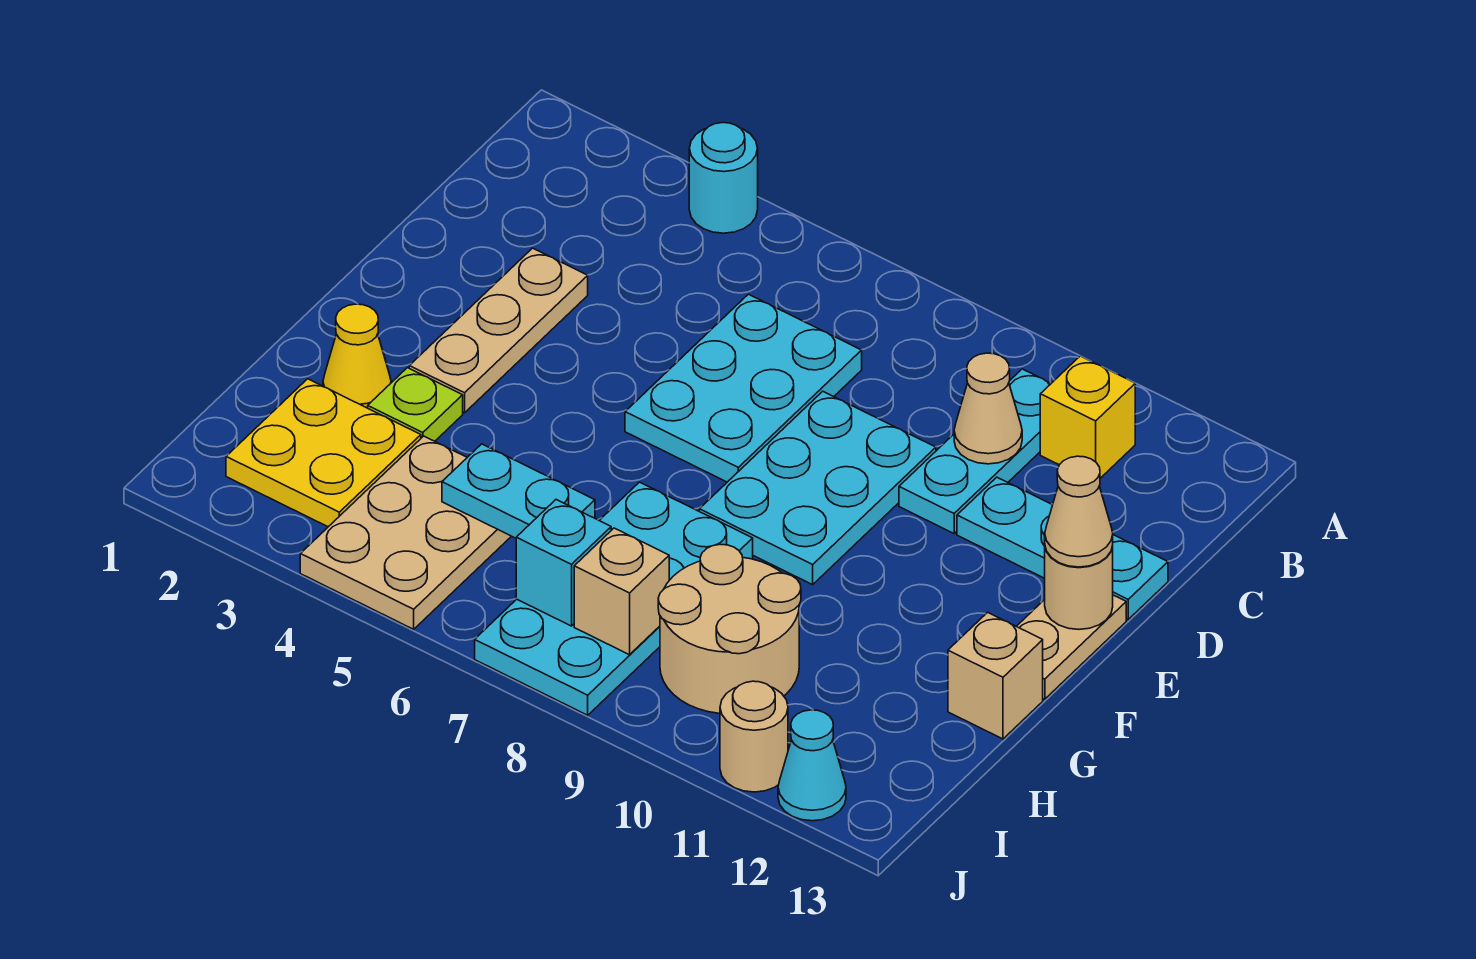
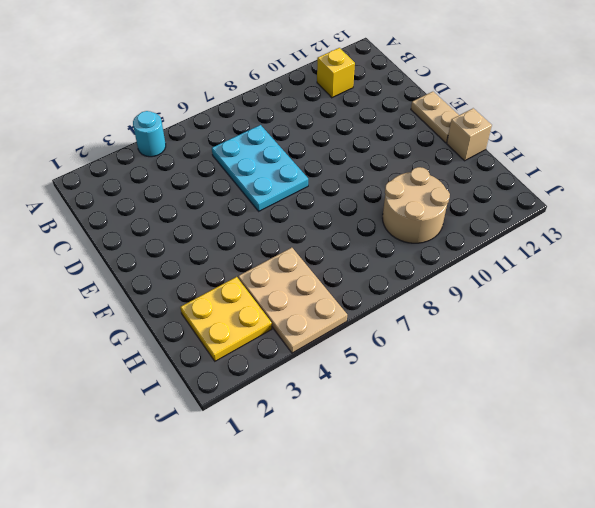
none -> cyan plate B10:D10 level 1
none -> tan plate D3:F3 level 1
none -> cyan plate D8:F9 level 1

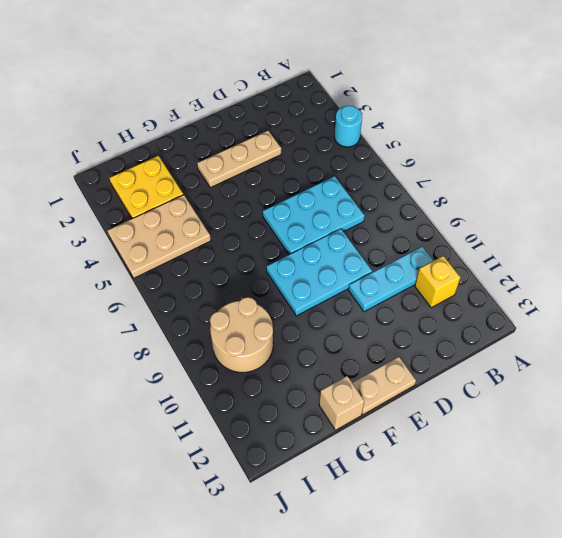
none -> cyan plate D11:D13 level 1
none -> yellow cone G2 level 1
none -> lime plate G3 level 1

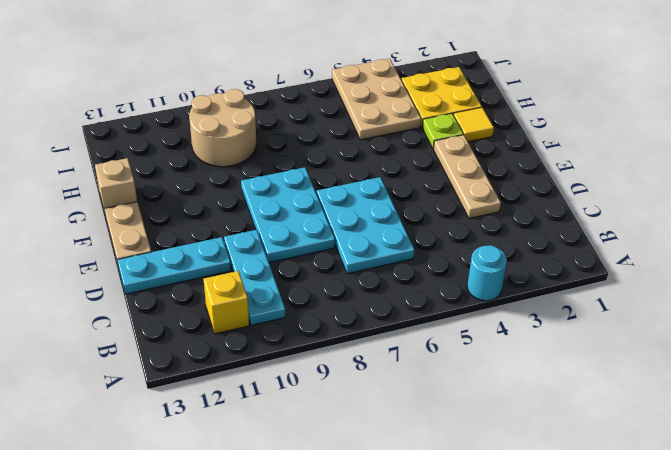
yellow tile G2 level 1 -> yellow cone G2 level 1
none -> cyan plate G7:J8 level 1
none -> tan round brick J11 level 1
none -> cyan cone J12 level 1

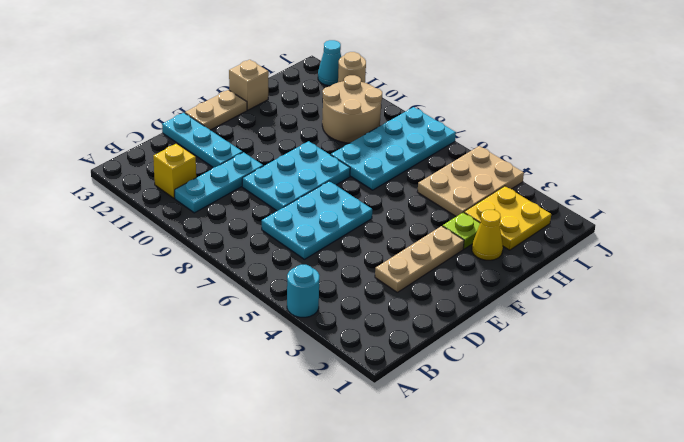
none -> tan cone C10 level 2
none -> tan round brick E13 level 2
none -> cyan plate H5:H6 level 2

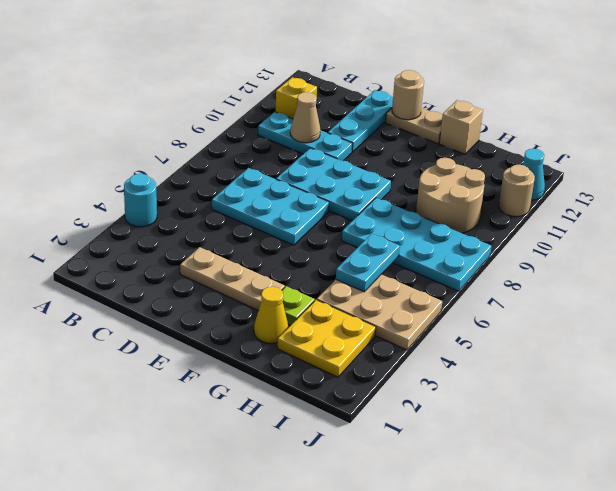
none -> cyan brick I7 level 2
none -> tan brick I8 level 2
none -> tan cone E13 level 3

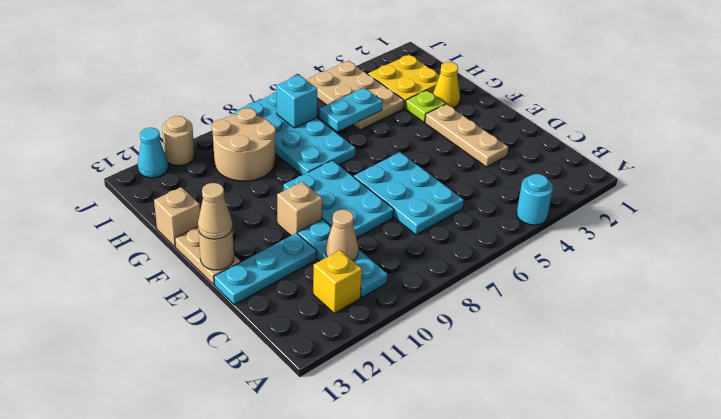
tan brick E10 level 1 -> tan brick I8 level 2

